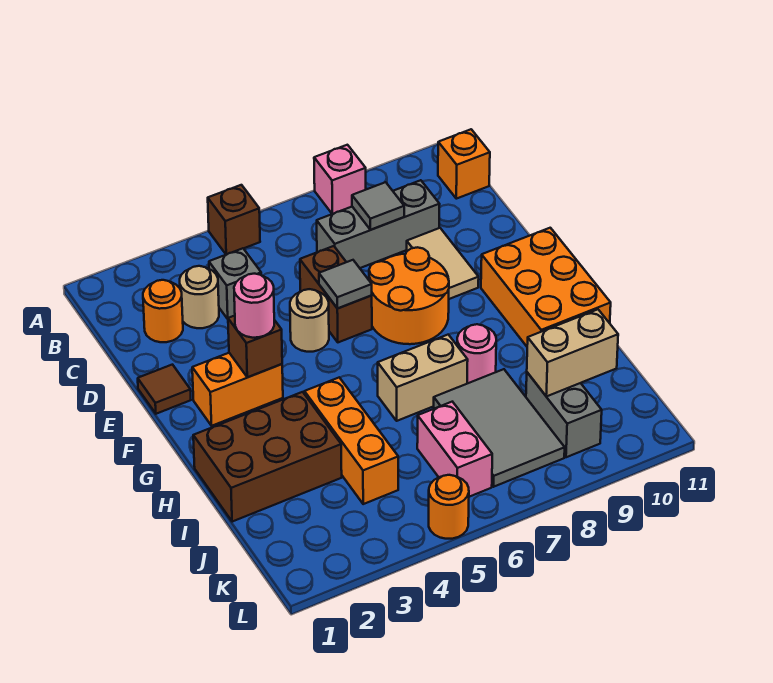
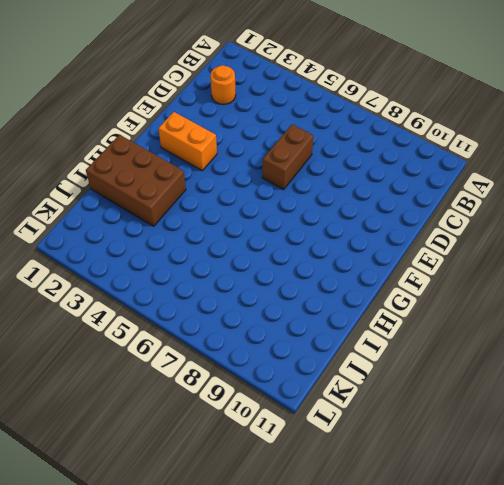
none -> brown brick A5 level 1
none -> pink brick A8 level 1
none -> orange brick B11 level 1

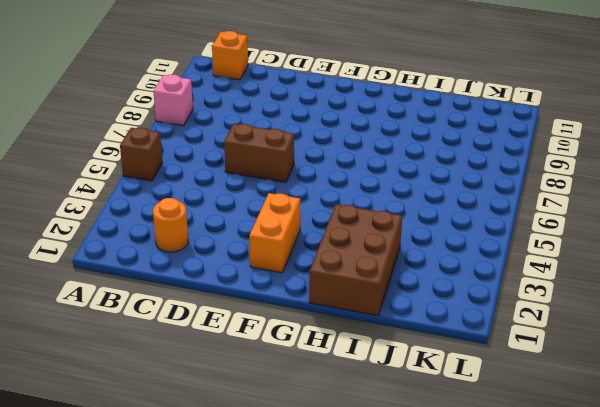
none -> tan round brick C3 level 1
none -> grey brick C4 level 1
none -> grey brick C7:C9 level 1

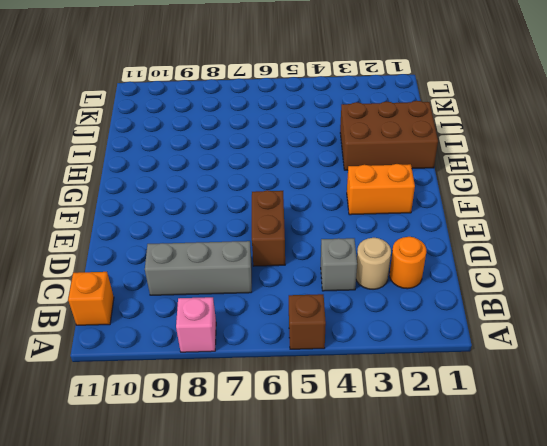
none -> tan tile D9:E9 level 1
none -> brown tile E1 level 1
none -> tan round brick E5 level 1

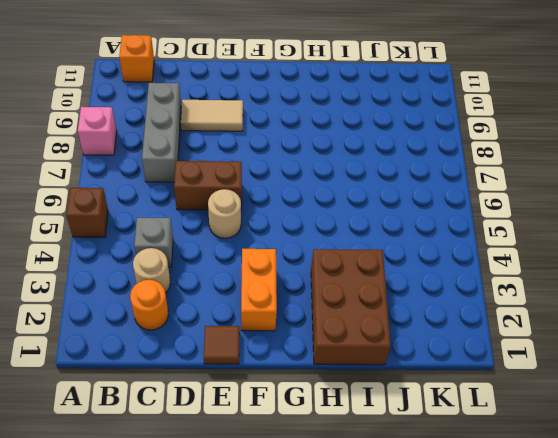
none -> orange round brick E7:F8 level 1
none -> orange brick F10:H11 level 1
none -> orange brick H4:J4 level 1

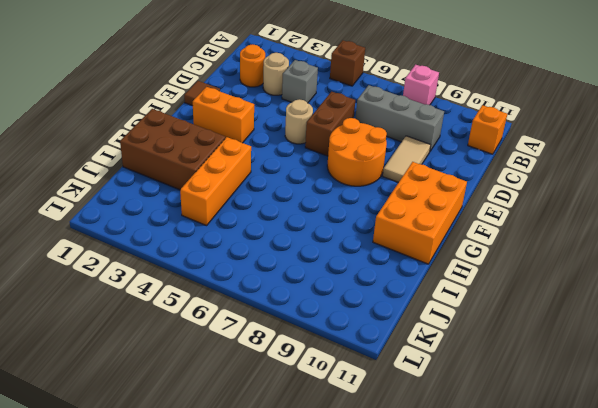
none -> tan brick H6:H7 level 1
none -> pink round brick H8 level 1
none -> grey tile I7:K8 level 1

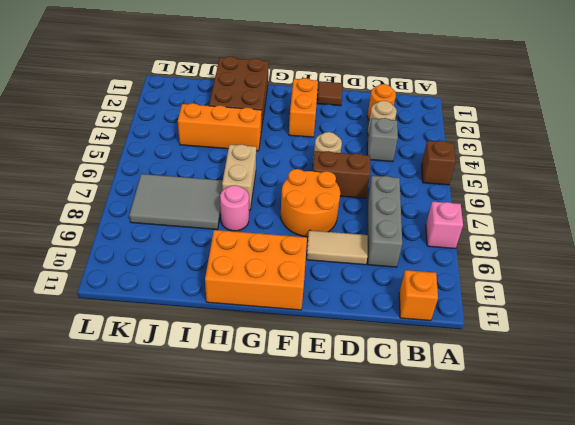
none -> pink brick J6:K6 level 1
none -> grey brick J9:K9 level 1
none -> orange round brick L5 level 1

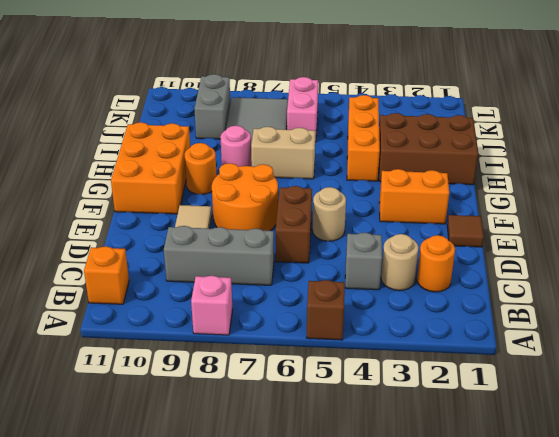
orange round brick G9 level 1 -> orange round brick L5 level 1
none -> grey tile C8 level 2
none -> grey tile E6 level 2
none -> brown brick F3 level 2

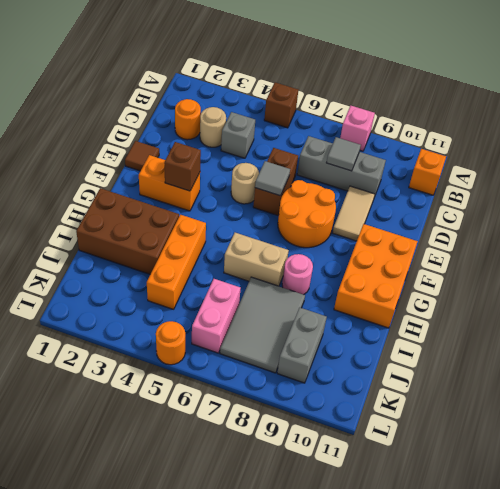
none -> tan brick J9:J10 level 2
none -> pink round brick F3 level 3

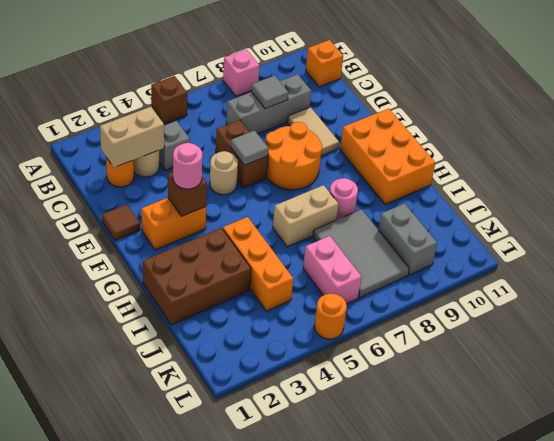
tan brick C2:C3 level 2 -> tan brick J9:J10 level 2

